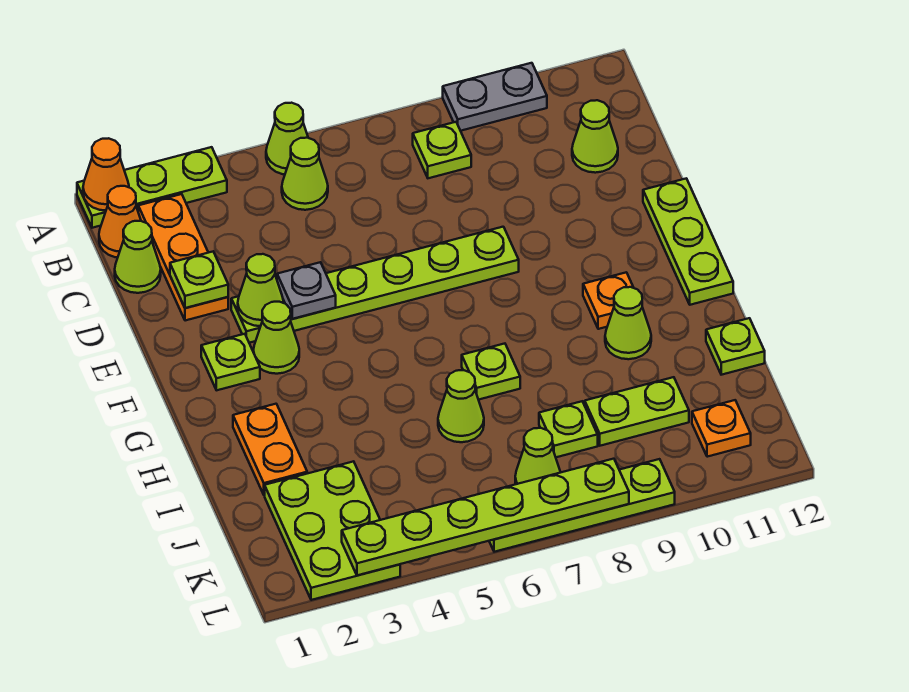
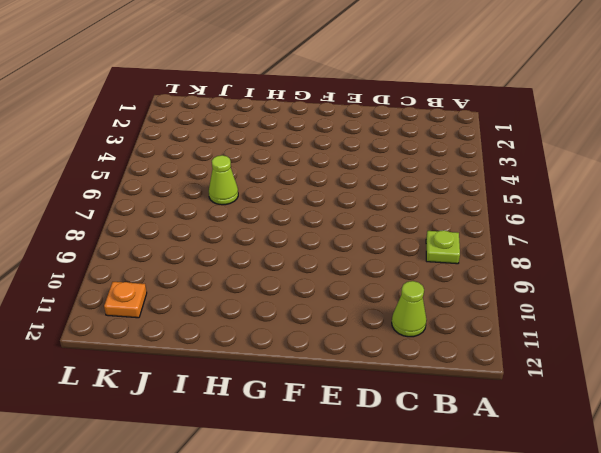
none -> lime plate A1:A3 level 1
none -> lime cone A5 level 1
none -> grey plate A9:A10 level 1
none -> orange cone B1 level 1

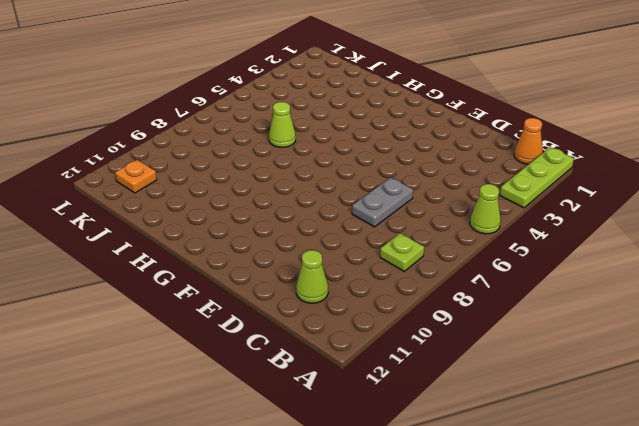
grey plate D6:D7 level 1 -> grey plate A9:A10 level 1
none -> orange plate B2:D2 level 1
none -> lime cone B5 level 1
none -> lime cone C1 level 1
none -> lime plate E3:E8 level 1

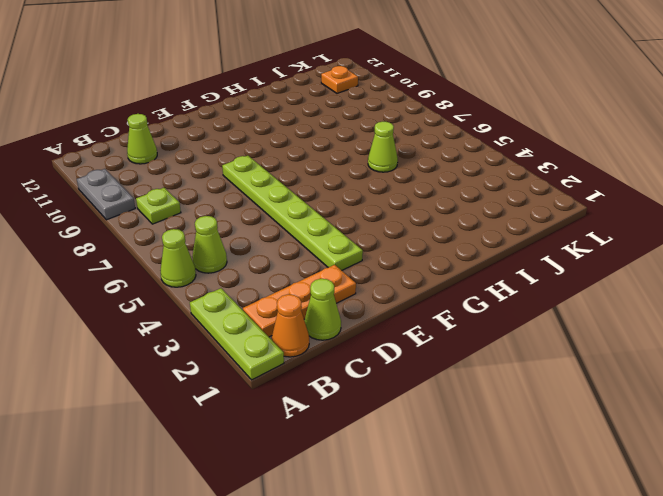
none -> lime plate E12:G12 level 1
none -> lime plate F2 level 1
none -> lime cone F3 level 1
none -> orange plate G10 level 1

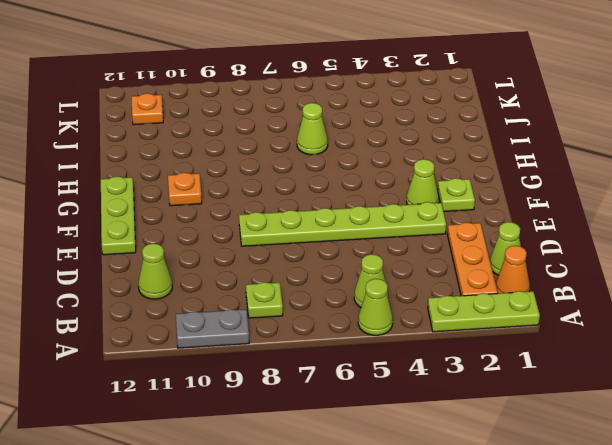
none -> orange plate H2:I2 level 1
none -> lime plate H7 level 1
none -> lime cone H10 level 1
none -> lime plate I12 level 1

